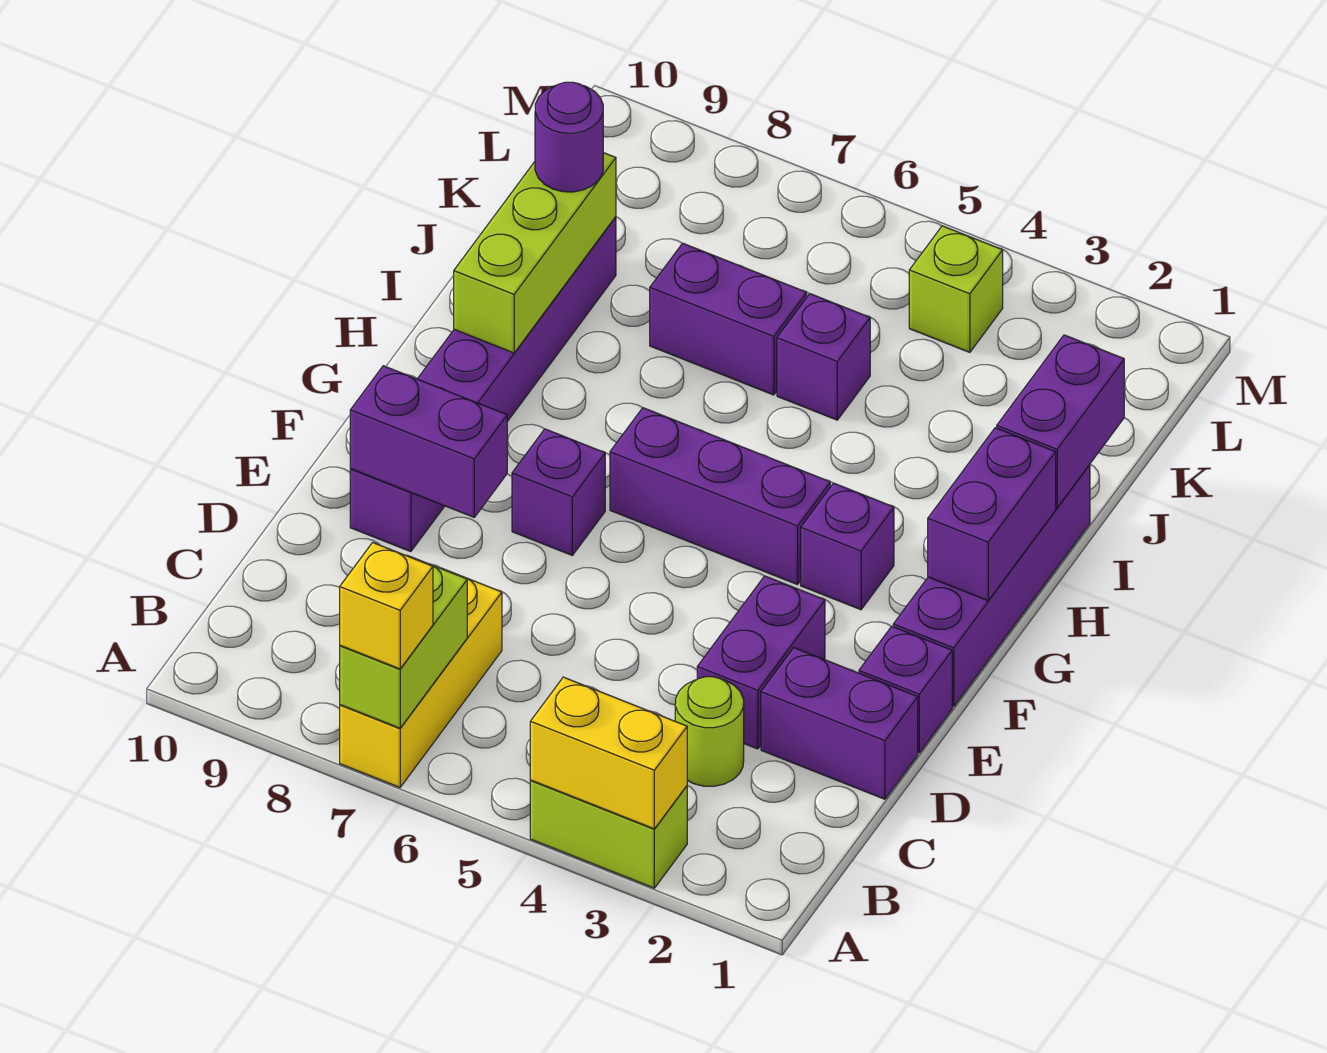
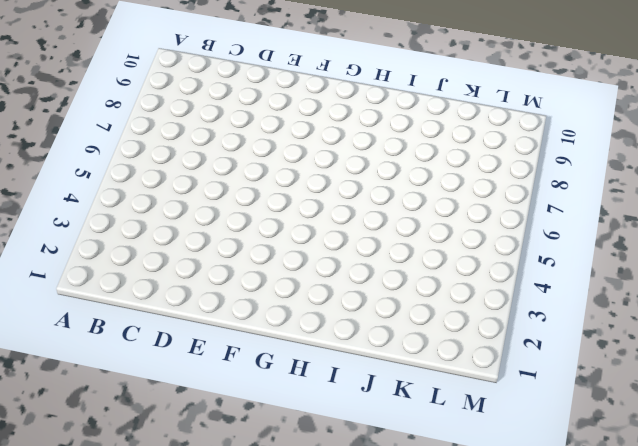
none -> lime brick A3:A4 level 1
none -> yellow brick A7:C7 level 1
none -> lime round brick C3 level 1

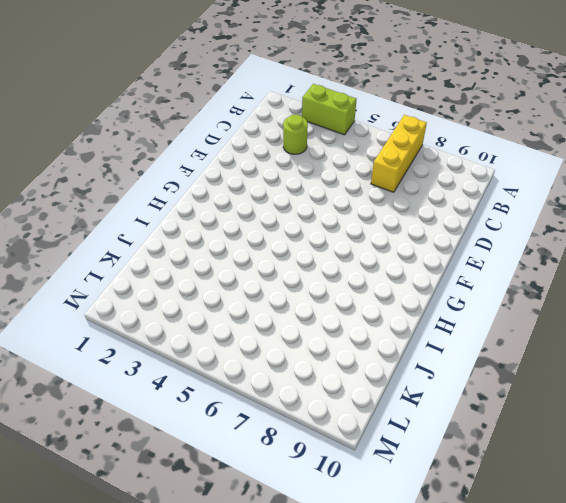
none -> purple brick D1:D2 level 1
none -> purple brick D3:E3 level 1
none -> purple brick E1 level 1

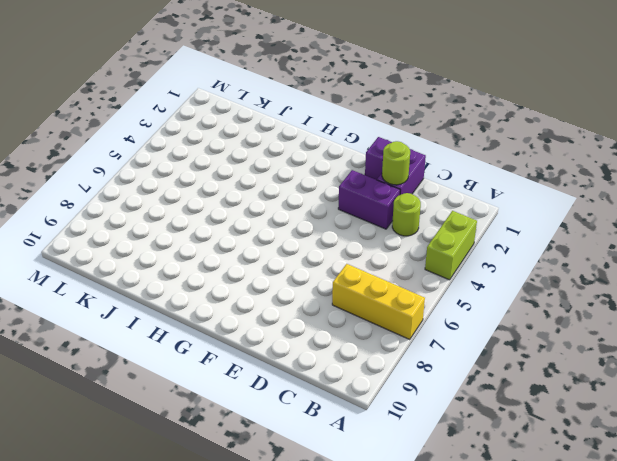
lime round brick D2 level 2 -> none
none -> purple brick E9:J9 level 1
none -> purple brick F1:I1 level 1
none -> purple brick F7 level 1

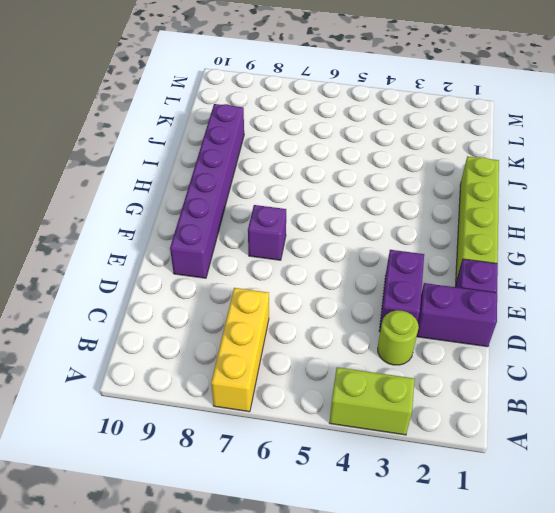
lime brick F1:I1 level 1 -> purple brick F1:I1 level 1
none -> purple brick G3 level 1
none -> purple brick G4:G6 level 1
none -> purple brick J5 level 1

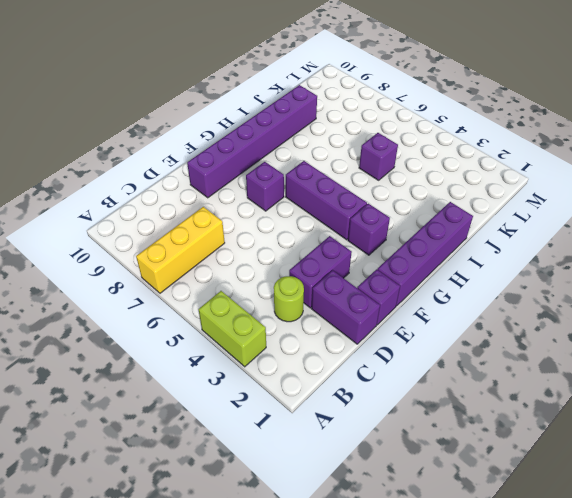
none -> purple brick J6:J7 level 1
none -> lime brick L4 level 1
none -> yellow brick A3:A4 level 2

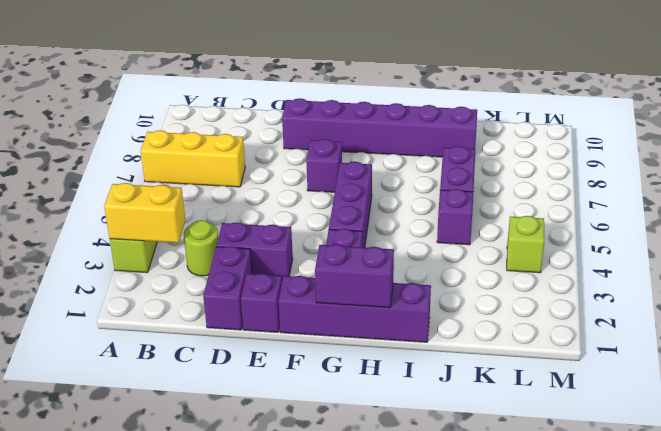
yellow brick A3:B3 level 2 -> yellow brick A3:A4 level 2
none -> lime brick A7:B7 level 2
none -> purple brick E8:E9 level 2
none -> lime brick H9:J9 level 2

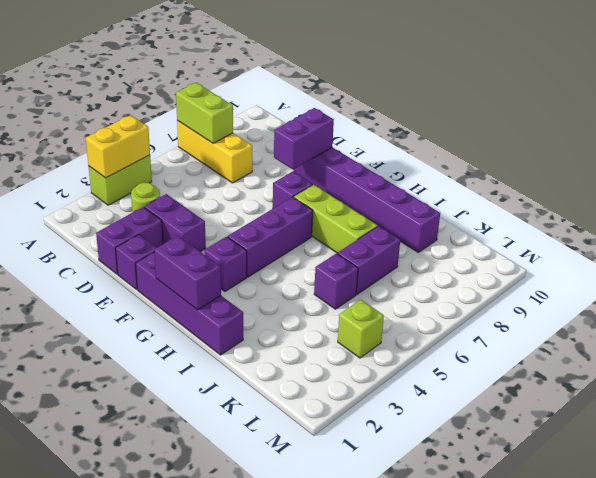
lime brick G7:I7 level 1 -> lime brick H9:J9 level 2
none -> purple brick I1:J1 level 2
none -> yellow brick A7 level 3
none -> purple round brick J9 level 3

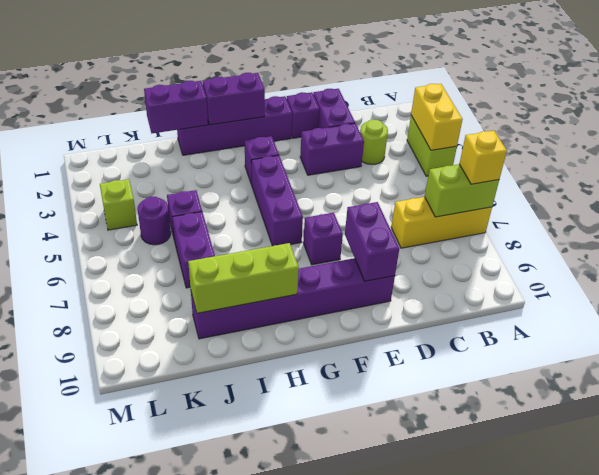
purple round brick K5 level 1 -> purple round brick J9 level 3

